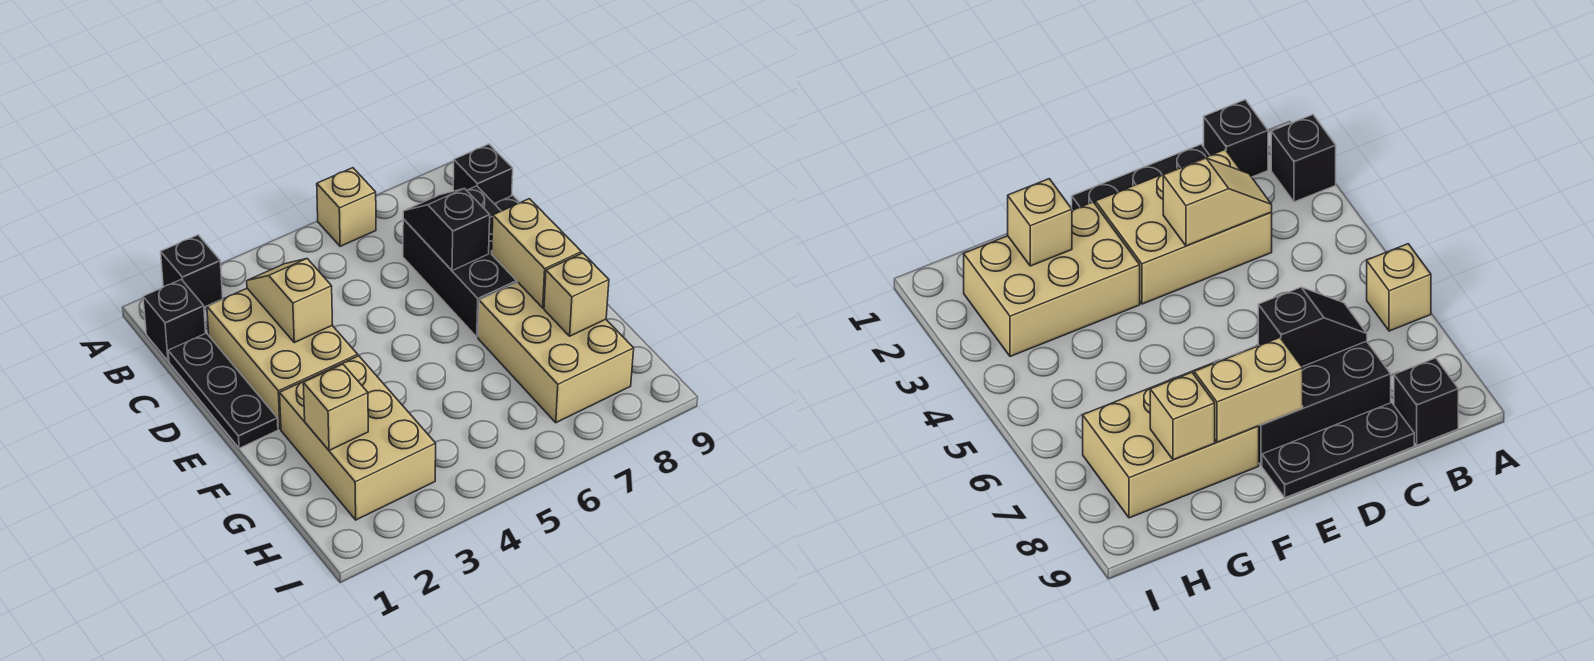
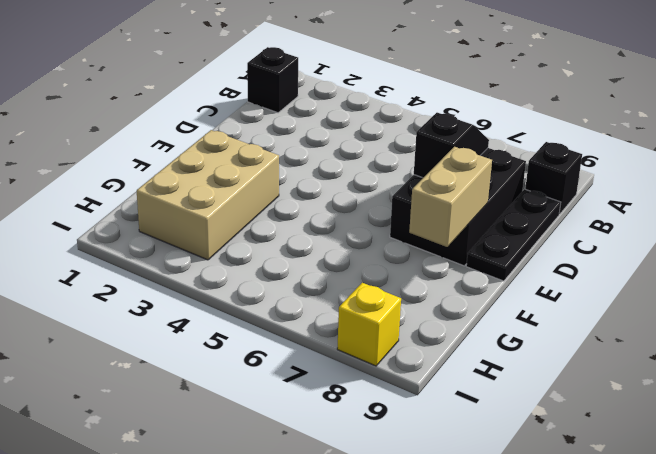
yellow brick I8 level 1 -> none
none -> black brick A2 level 1
none -> tan brick A6 level 1
none -> black plate C1:E1 level 1

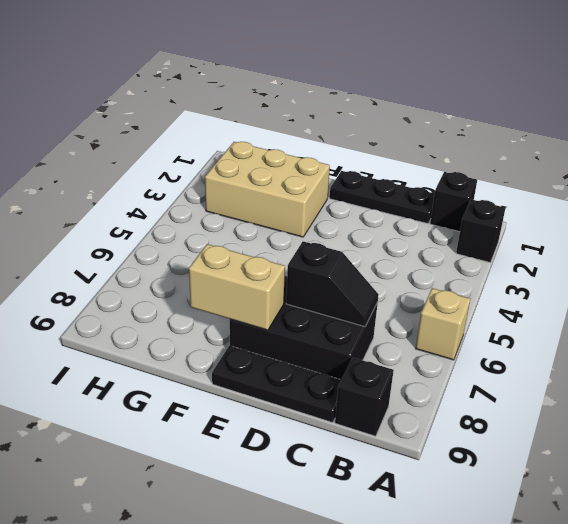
none -> tan brick C2:E3 level 1
none -> tan brick F7:H8 level 1
none -> tan slope C3:D3 level 2 top D

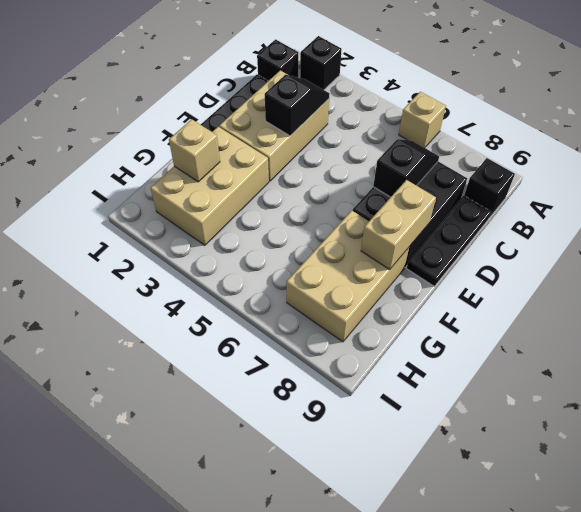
black slope C3:D3 level 2 top D -> tan slope C3:D3 level 2 top D
none -> tan brick G8 level 2

